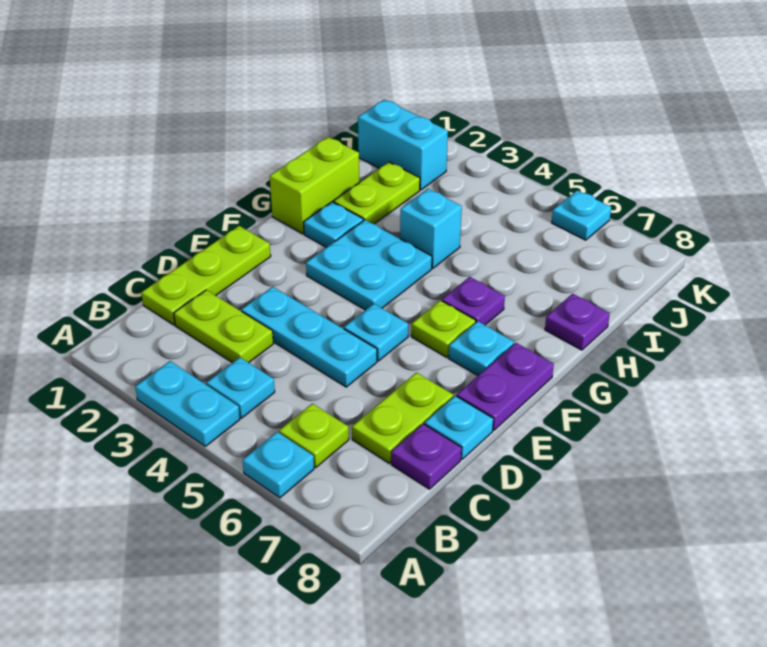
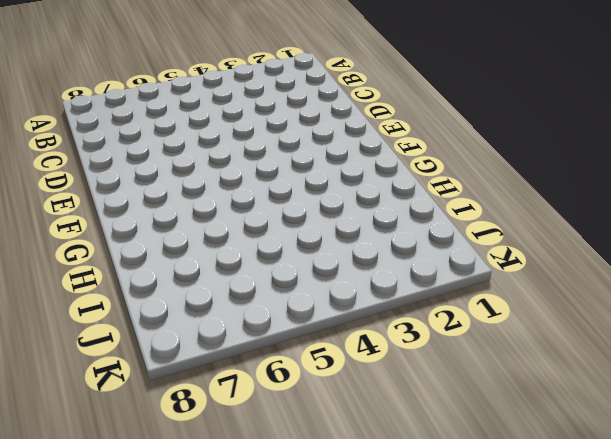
none -> cyan plate A3:A4 level 1
none -> cyan plate A6 level 1
none -> cyan plate B4 level 1

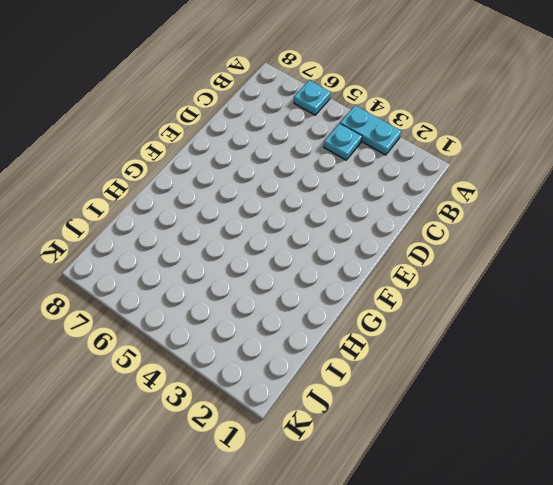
none -> lime plate B6 level 1
none -> lime plate C1:E1 level 1
none -> lime plate C2:C3 level 1

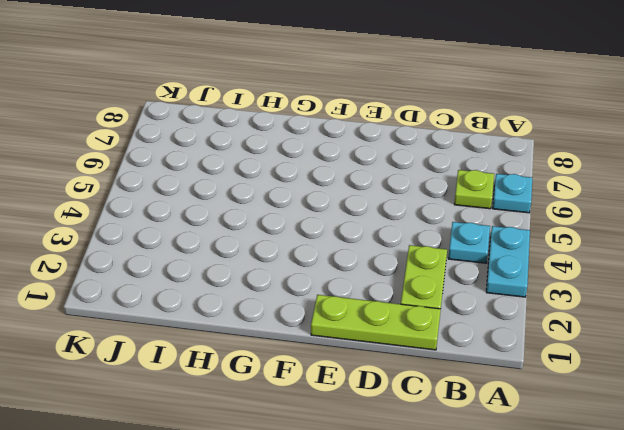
none -> lime plate C7:D7 level 1
none -> purple plate C8 level 1
none -> cyan plate D3:D5 level 1

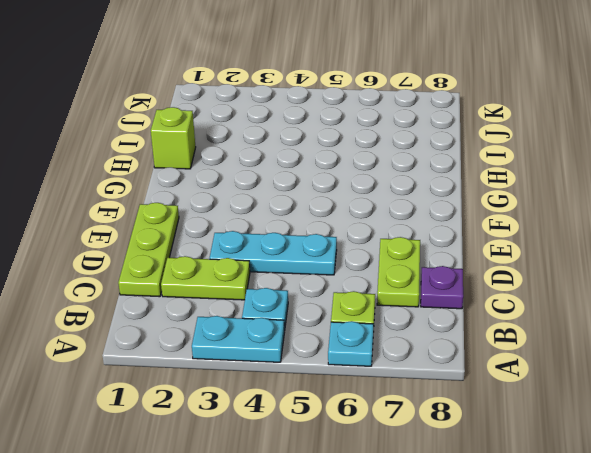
lime brick H1 level 1 -> lime brick G1:H1 level 1
none -> cyan plate D8 level 1
none -> cyan plate E5 level 1
none -> purple plate E8:F8 level 1

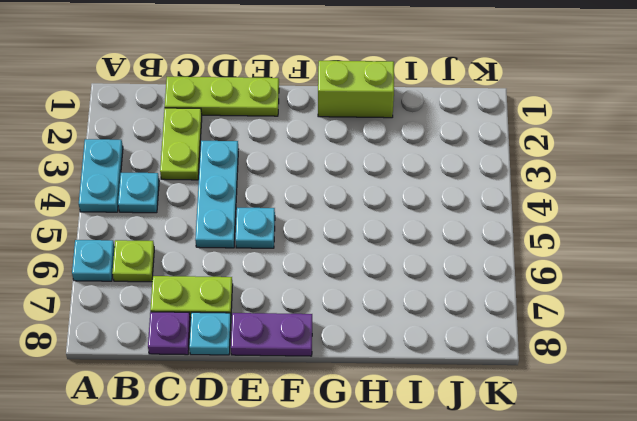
none -> cyan plate F3:G4 level 1
none -> lime plate F6 level 1
none -> cyan plate F7 level 1

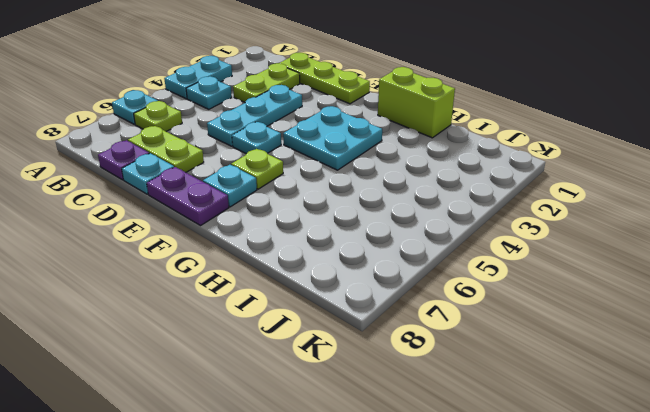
none -> cyan plate G2 level 1
none -> purple plate G6 level 1
none -> lime plate H2:I2 level 1

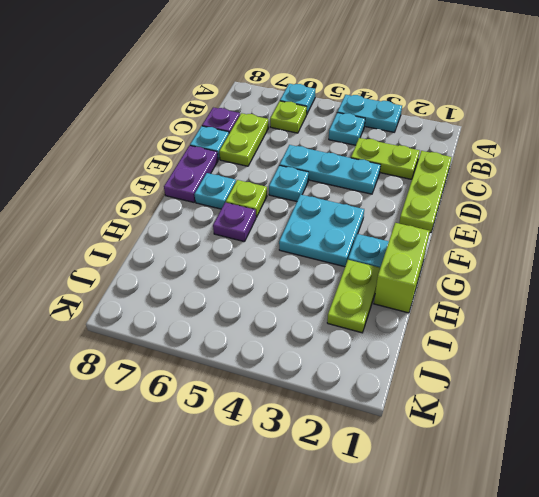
none -> cyan brick H4 level 1
none -> purple plate H8 level 1
none -> cyan brick J1:J2 level 1

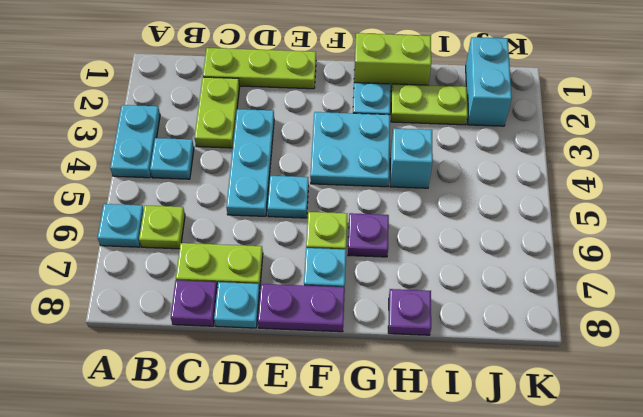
none -> cyan plate K6 level 1

